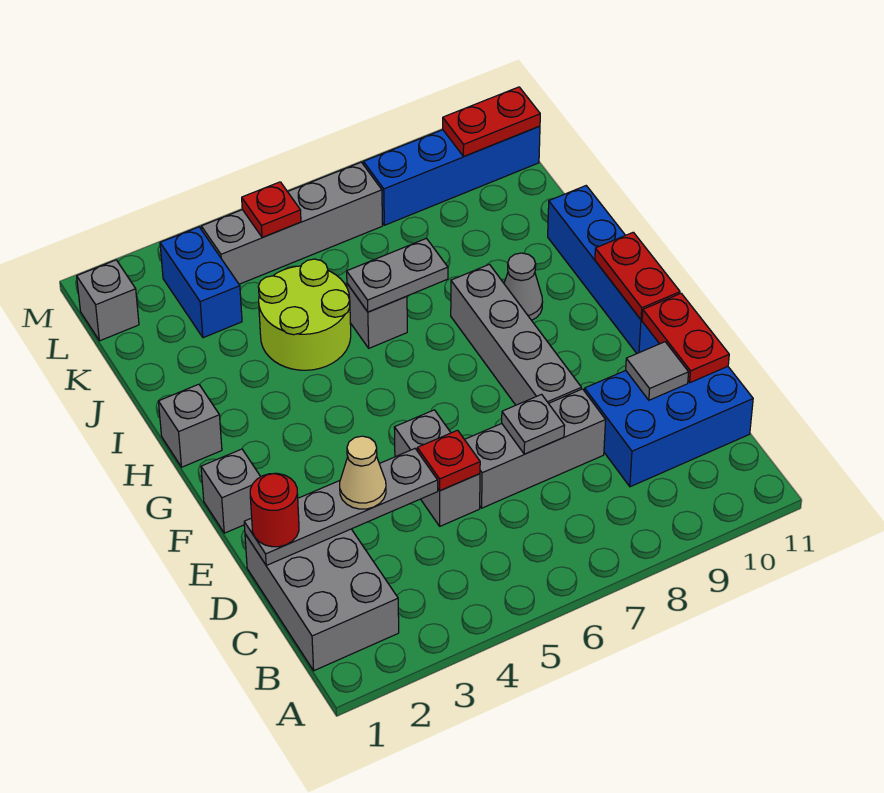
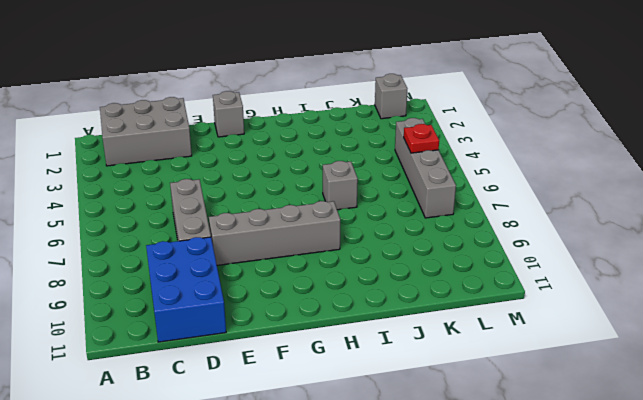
none -> grey brick D5:E5 level 1
none -> blue brick F11:I11 level 1
none -> grey brick H1 level 1

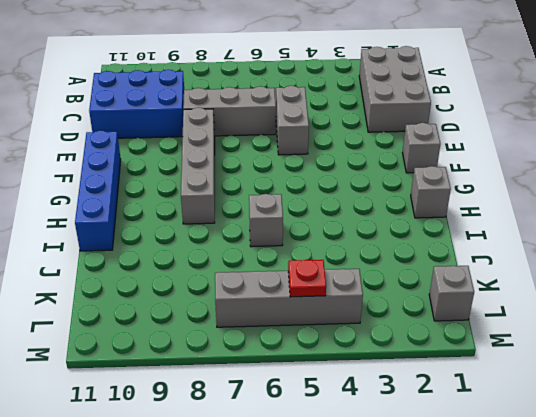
none -> grey cone H9 level 1
none -> lime round brick I4:J5 level 1
none -> blue brick K3:L3 level 1

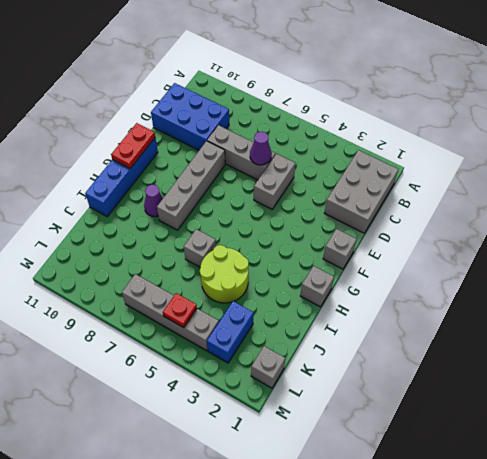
purple cone D6 level 2 -> none
purple cone H9 level 1 -> grey cone H9 level 1
none -> blue brick L8:L11 level 1
none -> grey plate D1:D4 level 2
none -> red plate D5 level 2

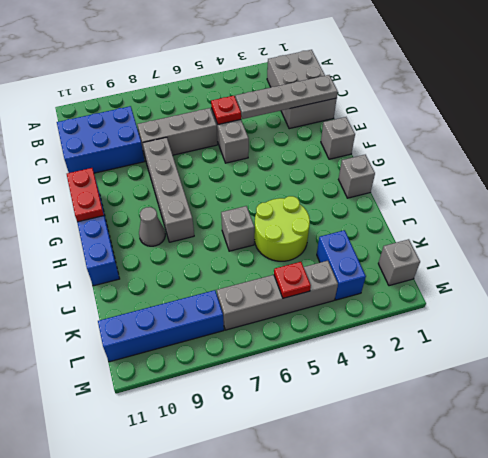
none -> grey plate D7 level 2
none -> grey tile D10 level 2
none -> red plate D11:E11 level 2

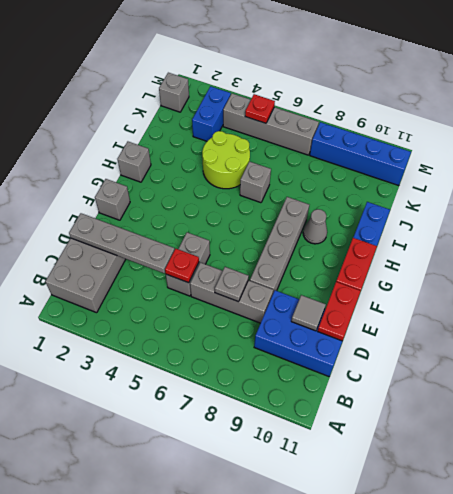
none -> grey plate I6:I7 level 2
none -> red plate L10:L11 level 2
none -> red round brick D1 level 3

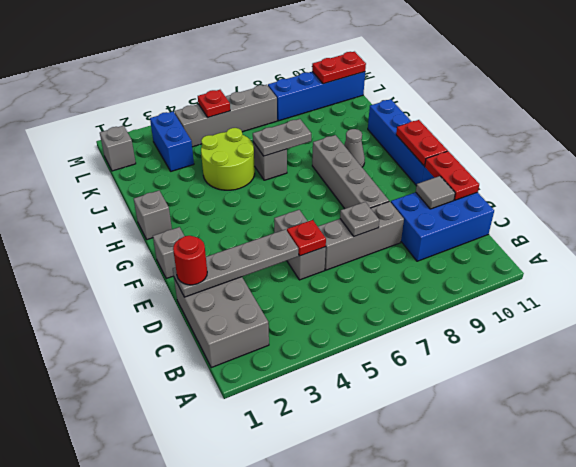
none -> tan cone D3 level 3

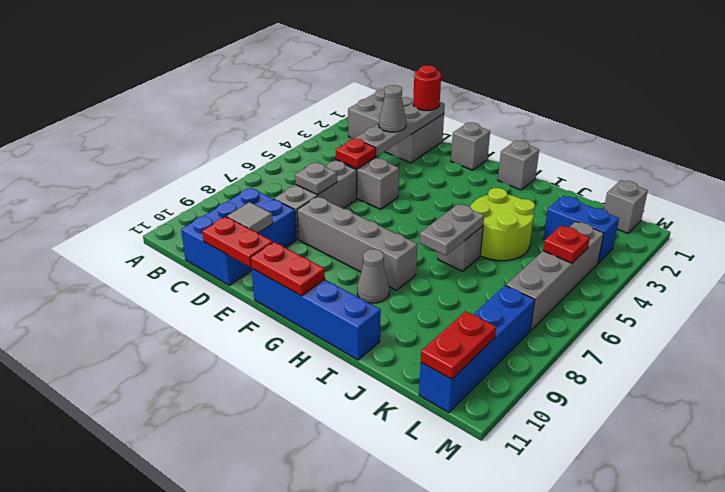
grey cone D3 level 3 -> tan cone D3 level 3

